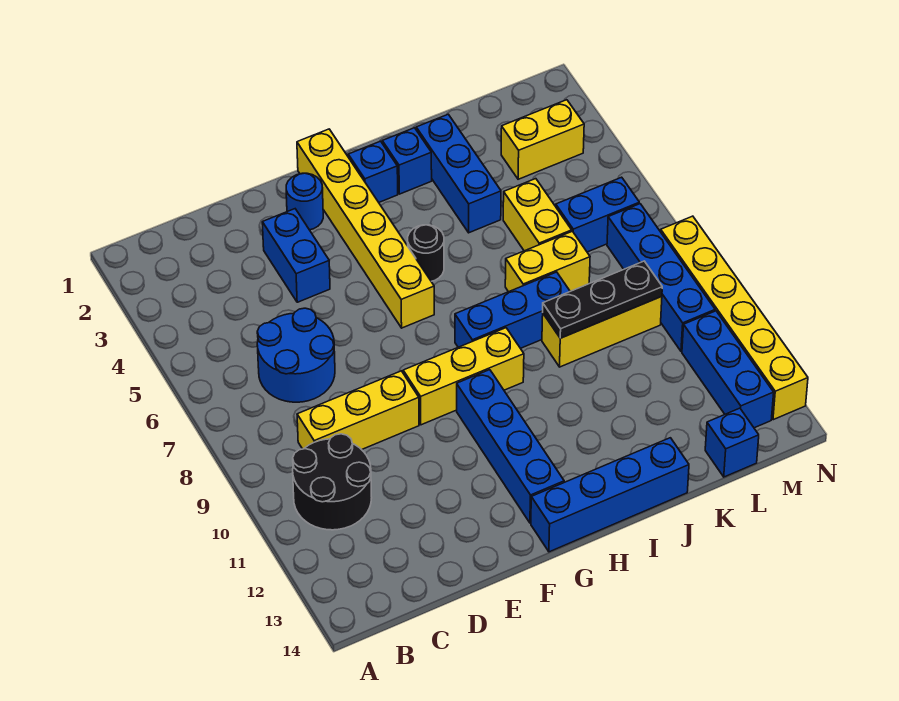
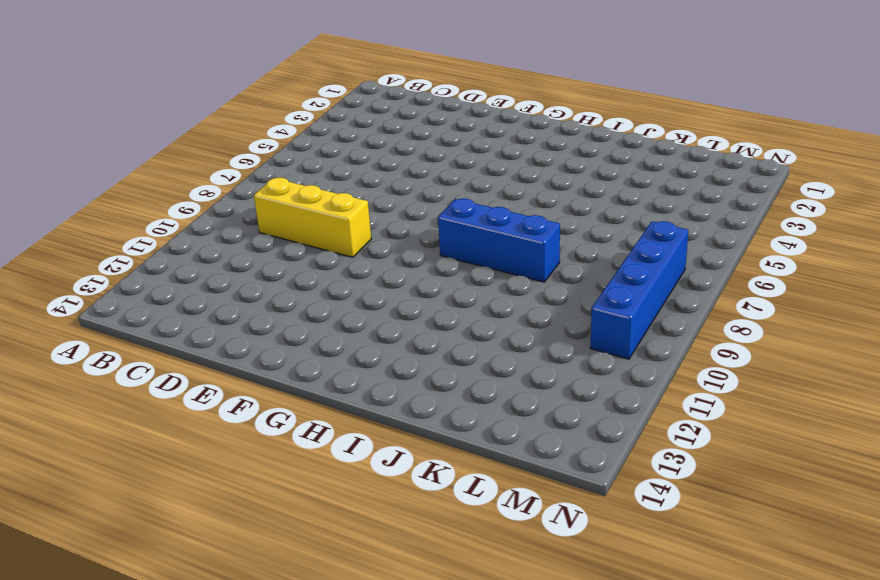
none -> black round brick B10:C11 level 1
none -> blue round brick C6:D7 level 1
none -> blue brick E3:E4 level 1

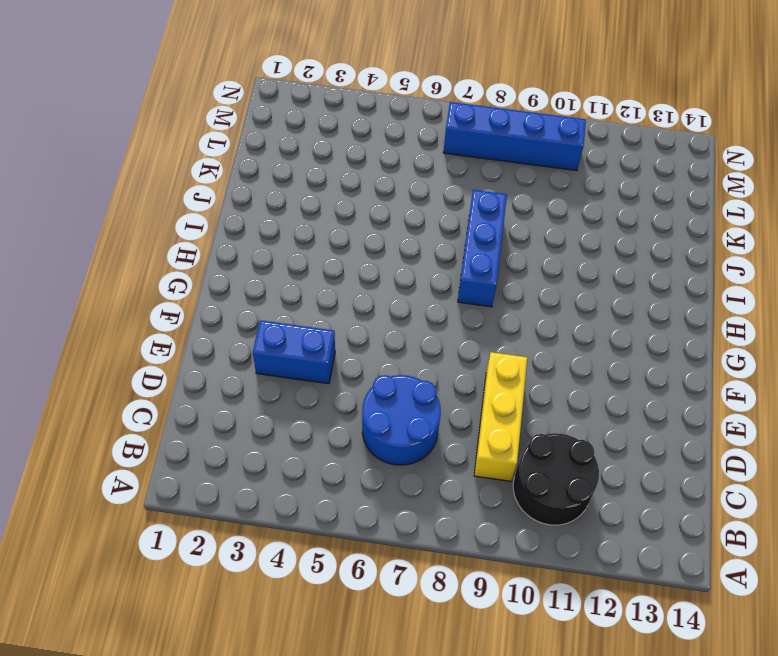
none -> blue round brick F2 level 1
none -> yellow brick F9:H9 level 1
none -> yellow brick G1:G6 level 1

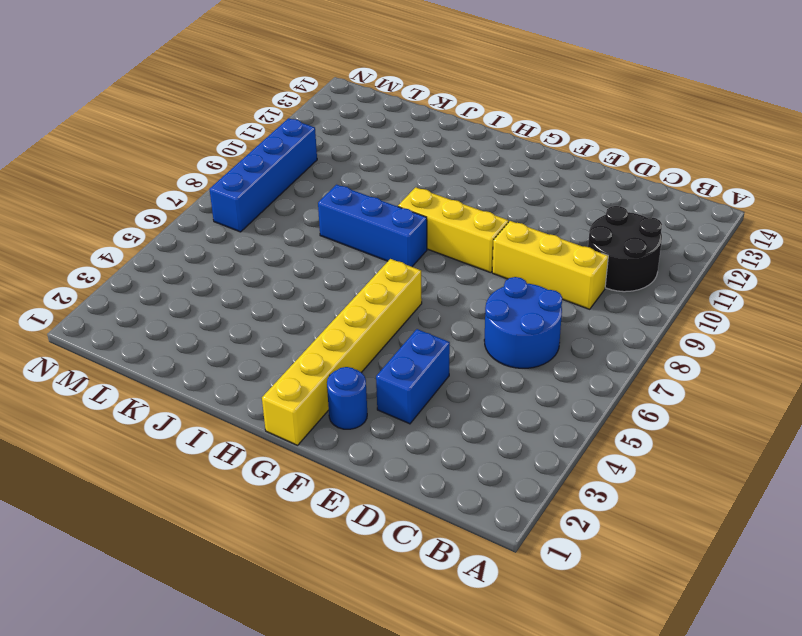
none -> blue brick G10:G13 level 1
none -> blue brick G14:J14 level 1
none -> blue brick H2 level 1

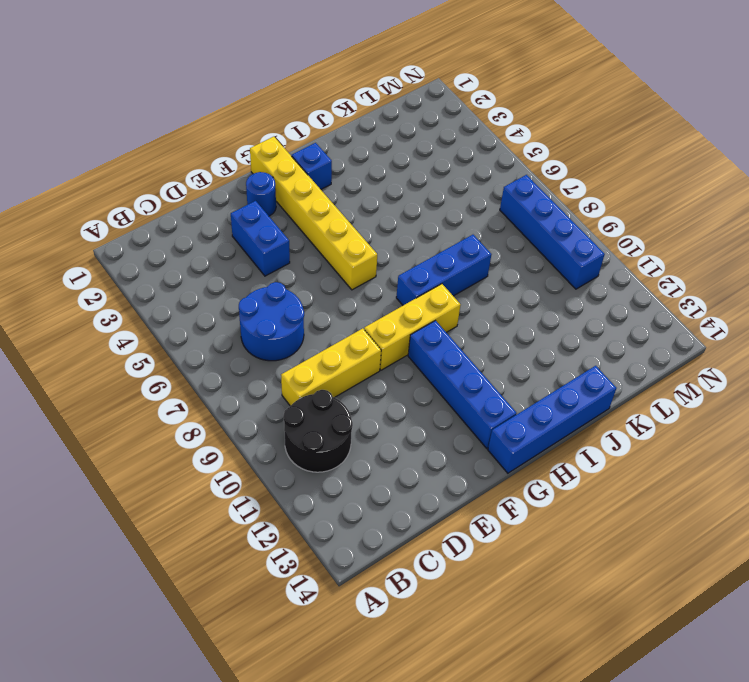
none -> black round brick H5 level 1
none -> blue brick I2 level 1
none -> blue brick J2:J4 level 1

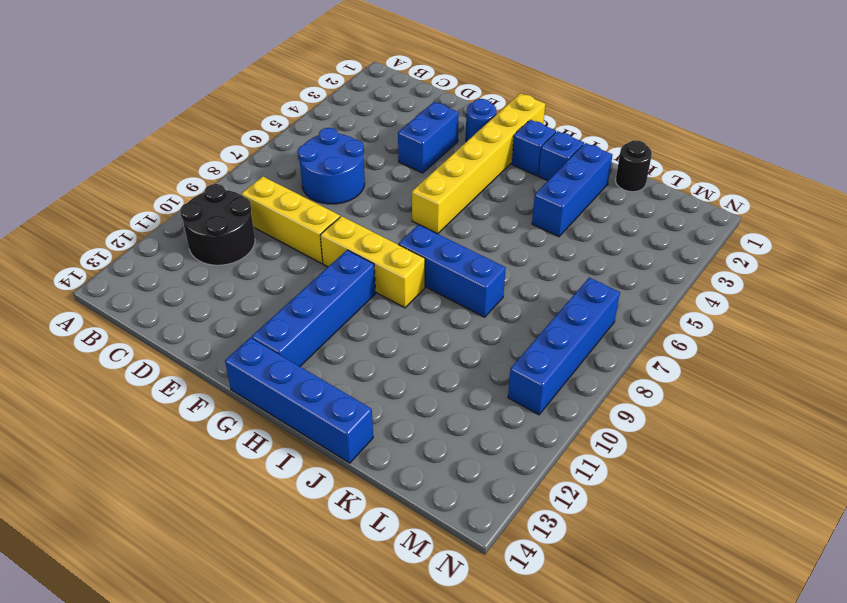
black round brick K1 level 1 -> black round brick H5 level 1
none -> yellow brick J7:K7 level 1
none -> yellow brick J9:L9 level 1
none -> yellow brick K5:K6 level 1

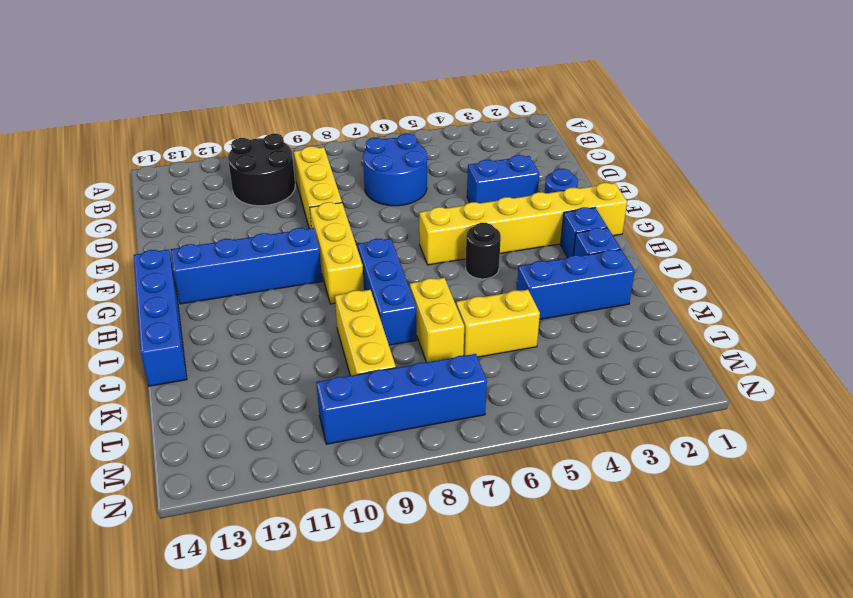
none -> yellow brick L3:M3 level 1
none -> blue brick L6:M6 level 1
none -> blue brick L14 level 1

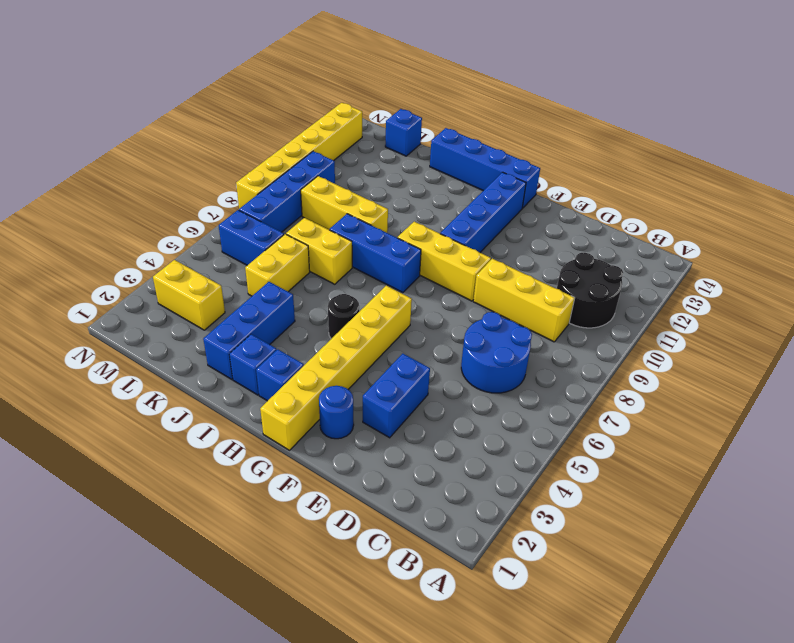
none -> blue brick M11:M13 level 1
none -> black plate J9:L9 level 2

